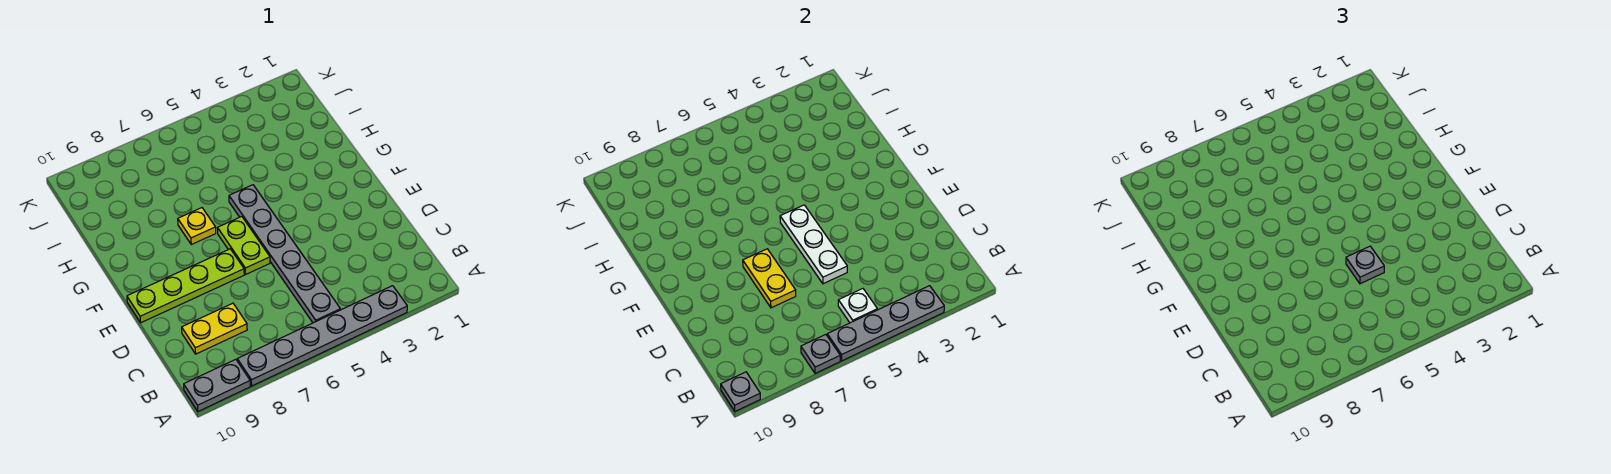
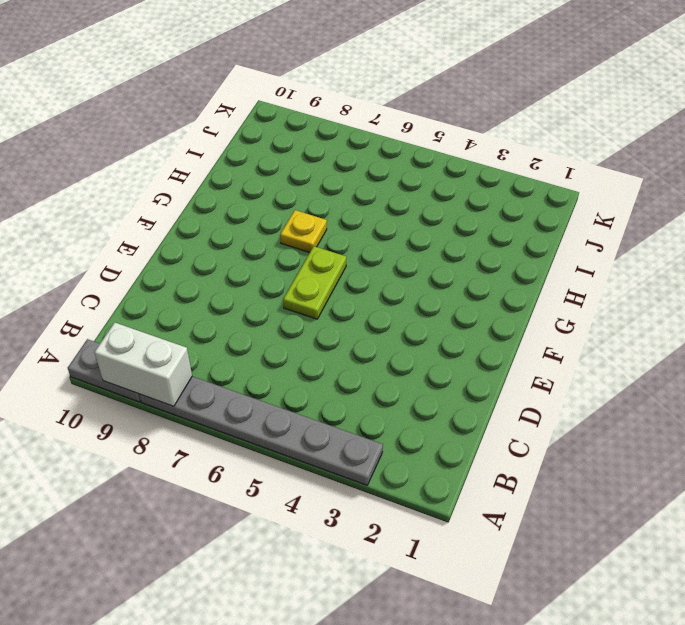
white brick A8:A9 level 2 -> none
none -> grey plate B5:G5 level 1
none -> yellow plate C8:C9 level 1
none -> lime plate E7:E10 level 1

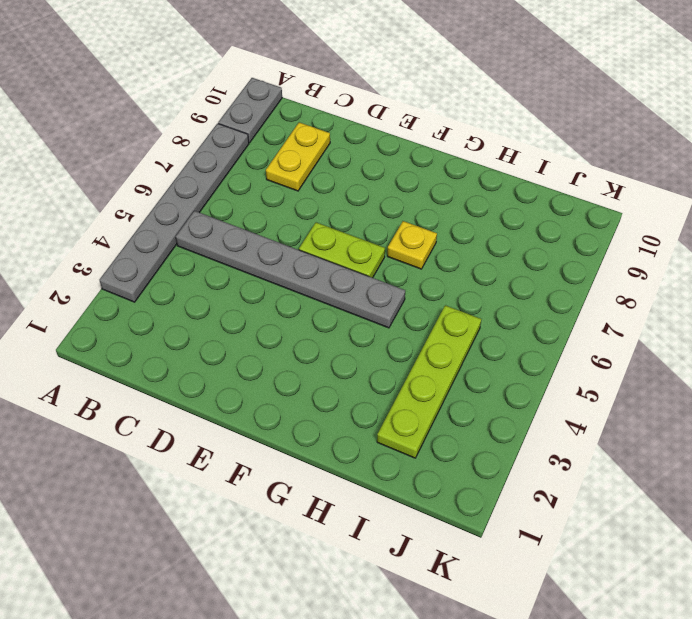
lime plate I2:I5 level 1 -> lime plate E7:E10 level 1
none -> grey plate A3:A6 level 2
none -> grey plate A7 level 2
none -> grey plate A10 level 2

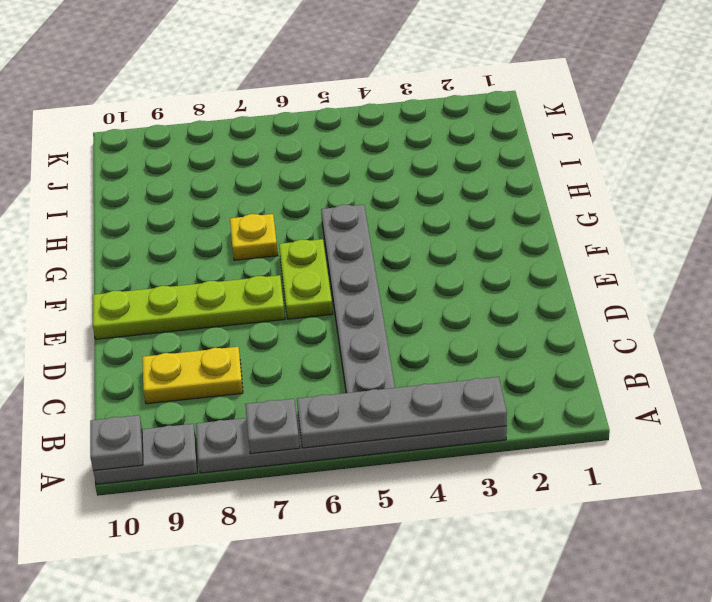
none -> white plate B5 level 2
none -> white plate D5:F5 level 2
none -> yellow plate D7:E7 level 2

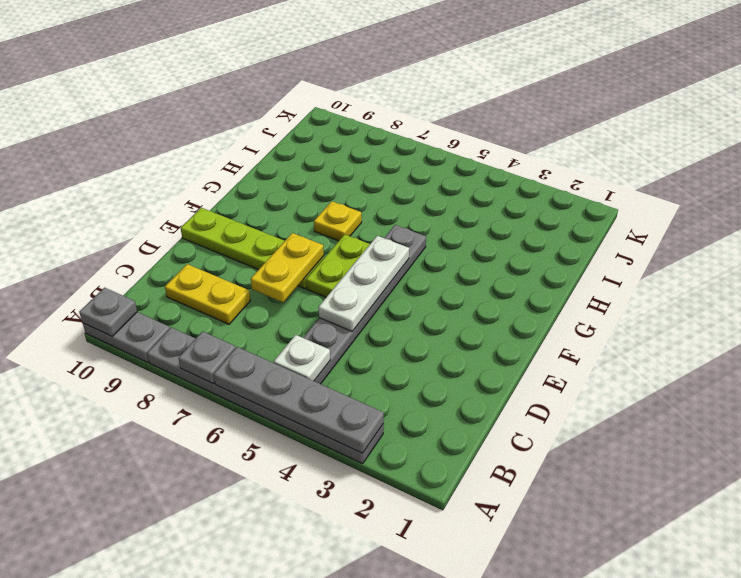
none -> grey plate D5 level 3

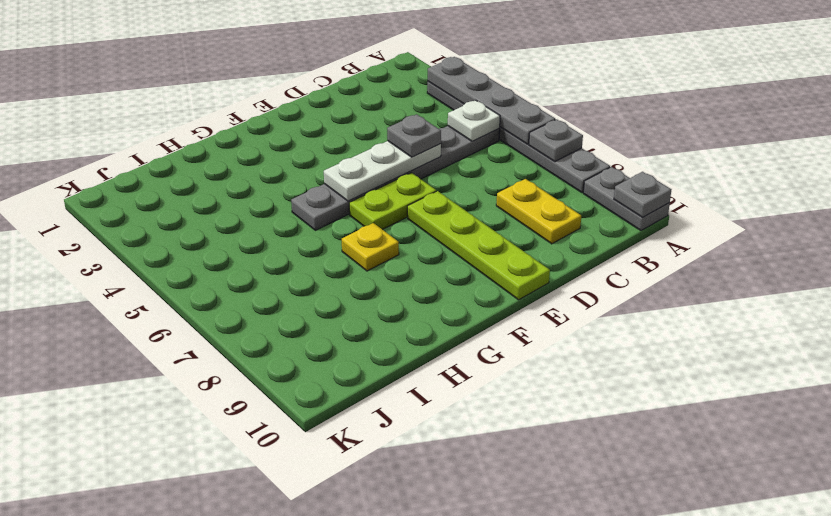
none -> yellow plate D7:E7 level 2

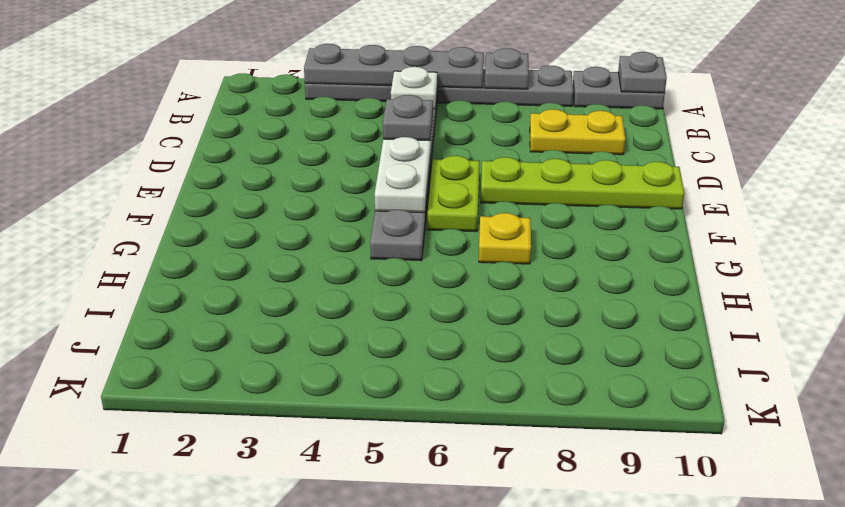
none -> yellow plate D7:E7 level 2

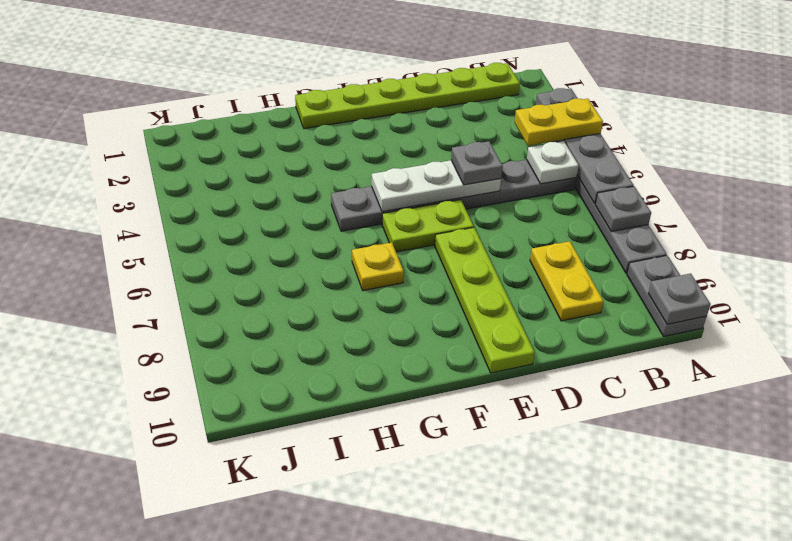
yellow plate A4:B4 level 3 -> yellow plate D7:E7 level 2
lime plate B1:G1 level 1 -> none

